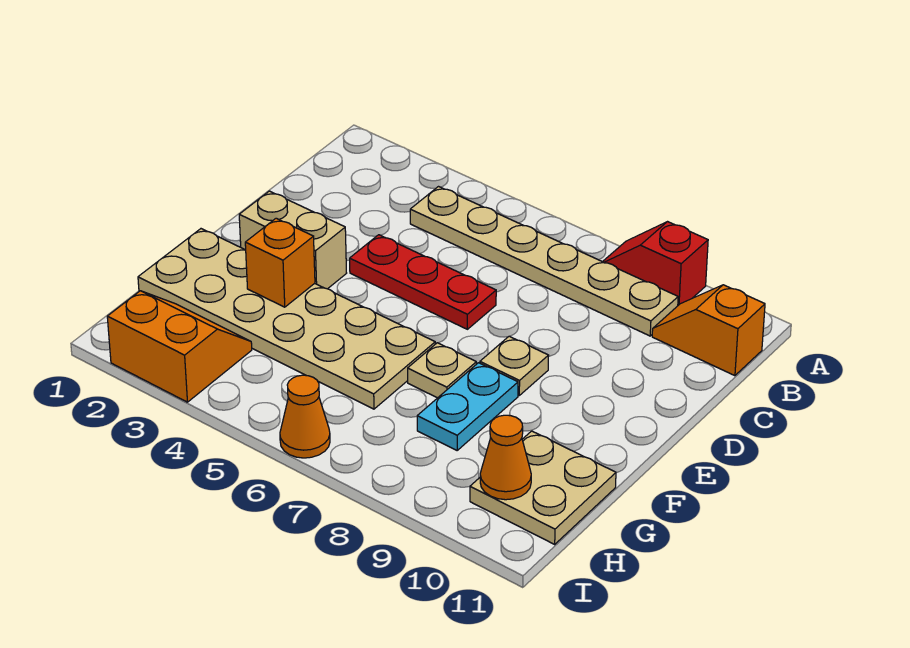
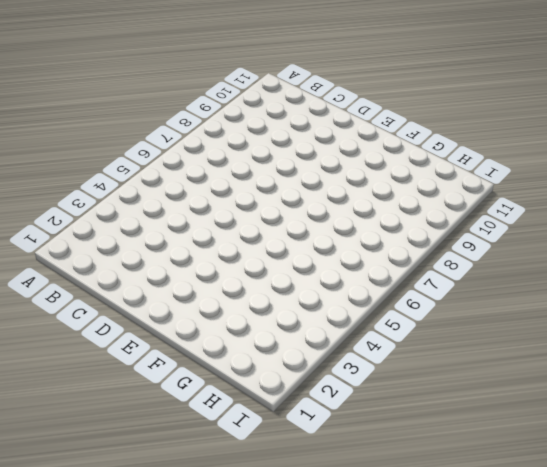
none -> red slope A8:A9 level 1 top 9
none -> tan plate B4:B9 level 1
none -> orange slope B10:B11 level 1 top 11

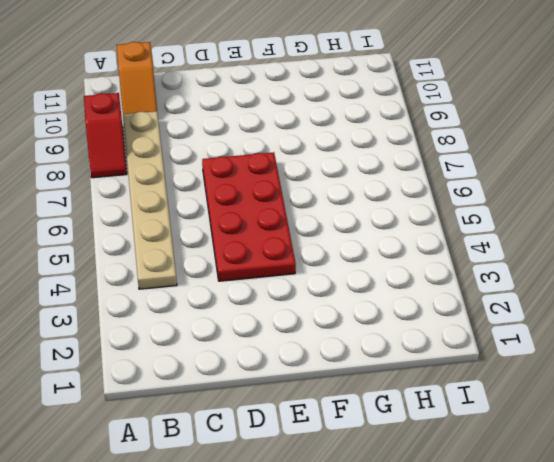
red plate D4:E7 level 1 -> red plate D4:D6 level 1
none -> tan brick E2:E3 level 1
none -> tan plate E8 level 1
none -> tan plate F1:G6 level 1

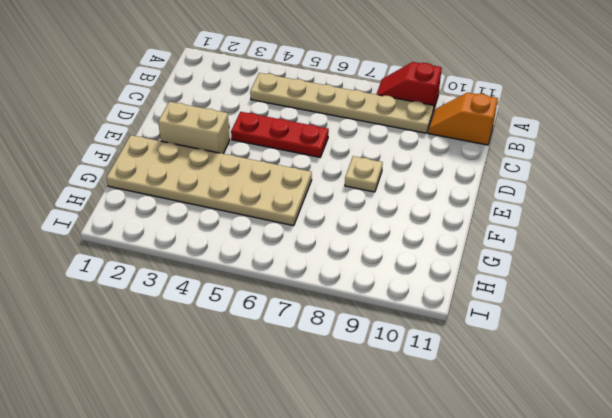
none -> tan plate F7 level 1
none -> cyan plate F8:G8 level 1
none -> tan plate G10:H11 level 1

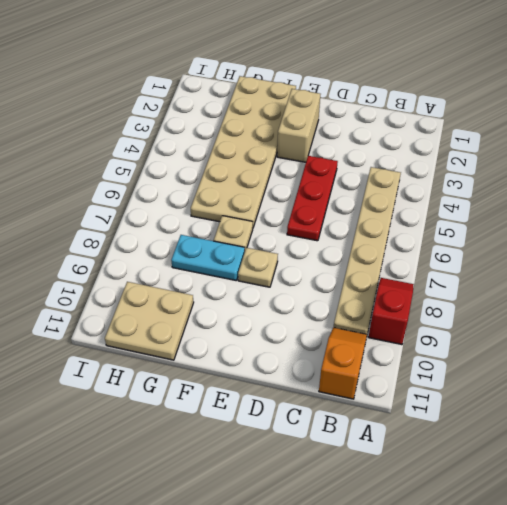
none -> orange slope H2:I3 level 1 top I
none -> orange cone I6 level 1
none -> orange brick F3 level 2

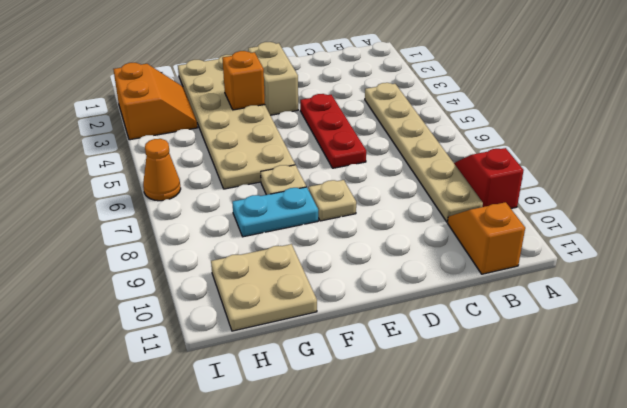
none -> orange cone H10 level 2

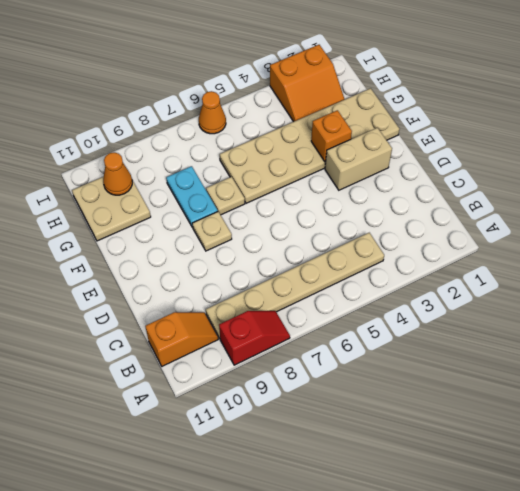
none -> red plate D4:D6 level 1

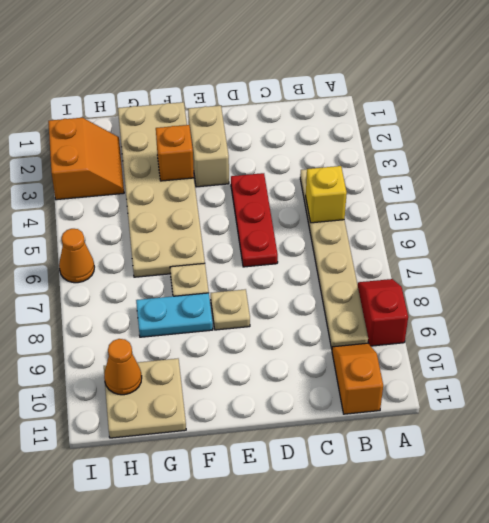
yellow brick B5 level 2 -> none

